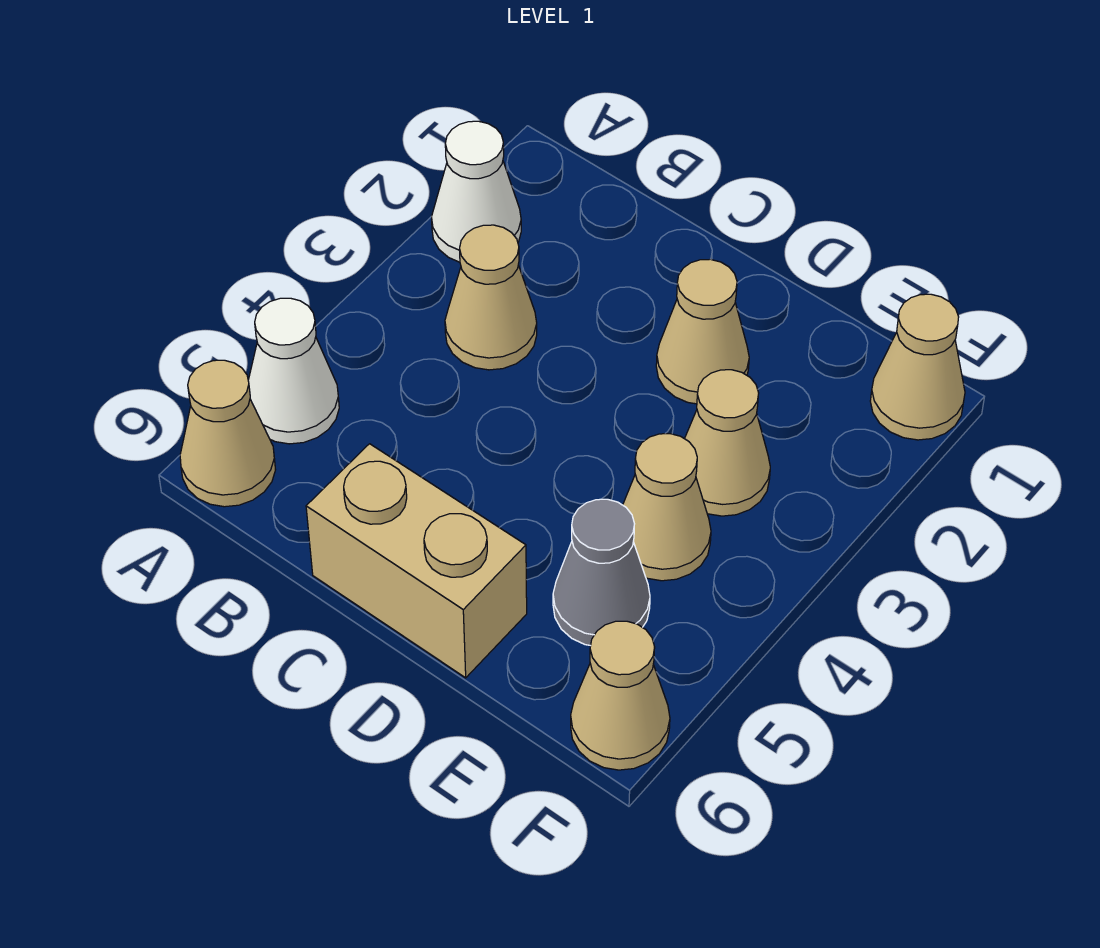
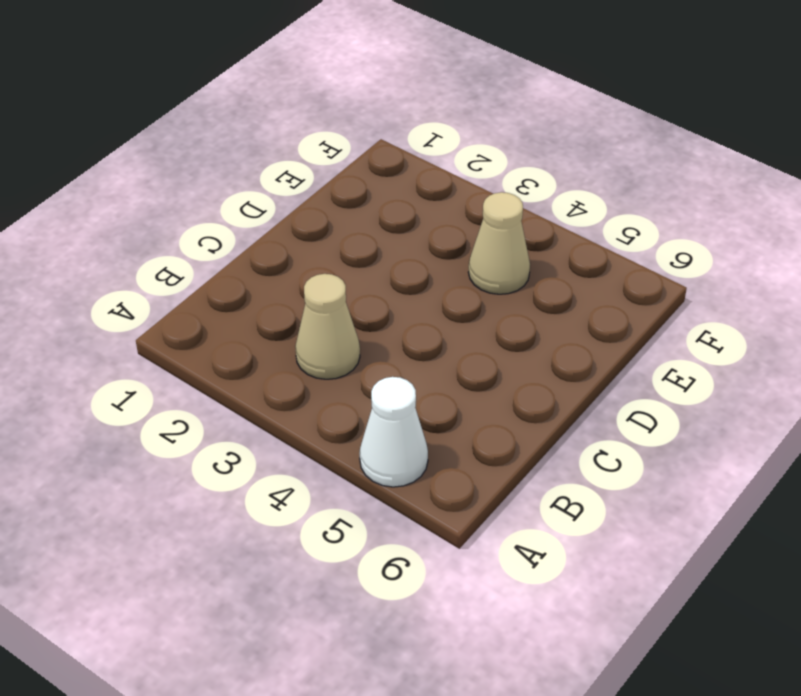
none -> white cone A2 level 1
none -> tan cone A6 level 1

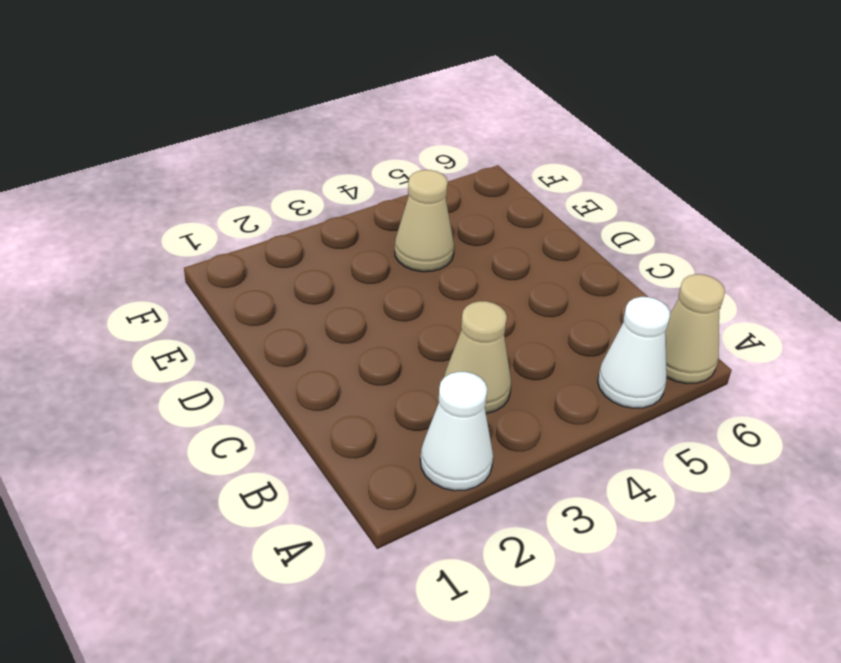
none -> tan brick C6:D6 level 1
none -> tan cone D2 level 1

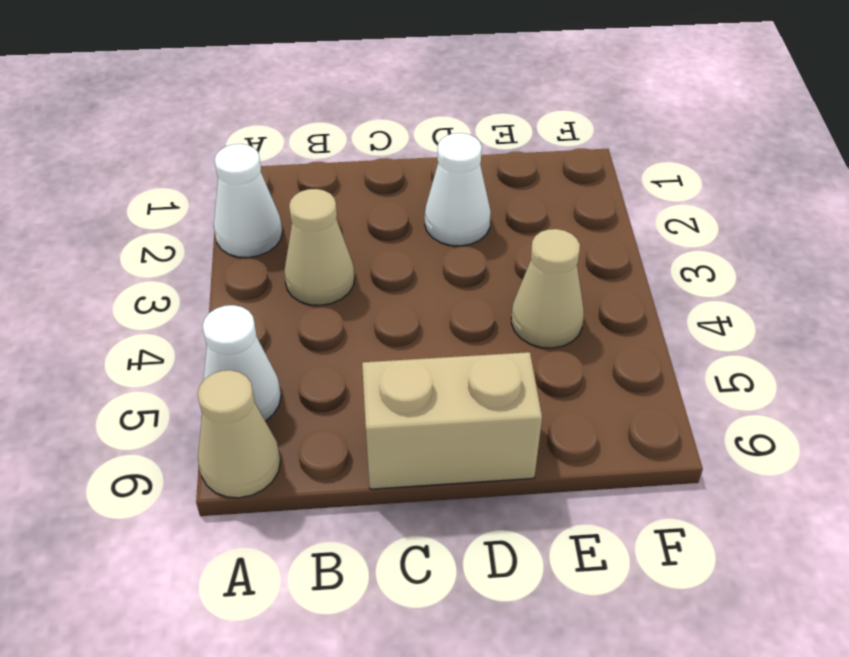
white cone D2 level 1 -> tan cone D2 level 1
none -> tan cone E3 level 1
none -> grey cone E5 level 1

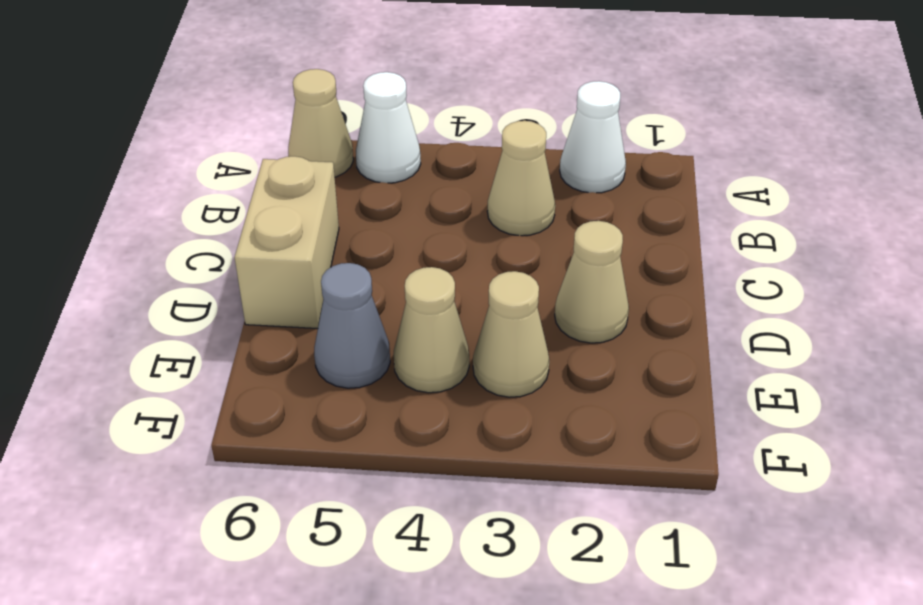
none -> tan cone F1 level 1
none -> tan cone F6 level 1

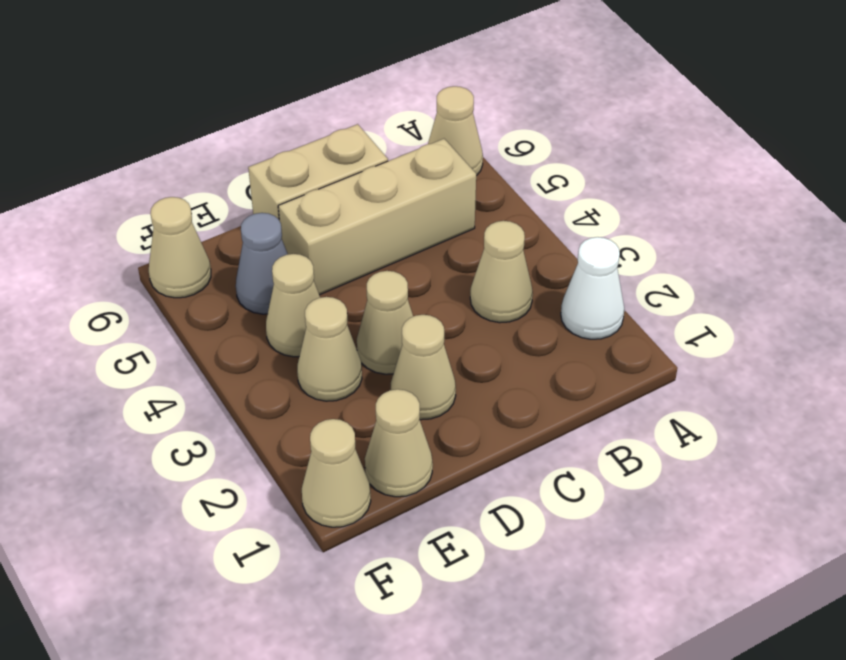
tan brick B5:D5 level 1 -> none
tan cone D3 level 1 -> none
tan cone E1 level 1 -> none
none -> white cone A5 level 1

